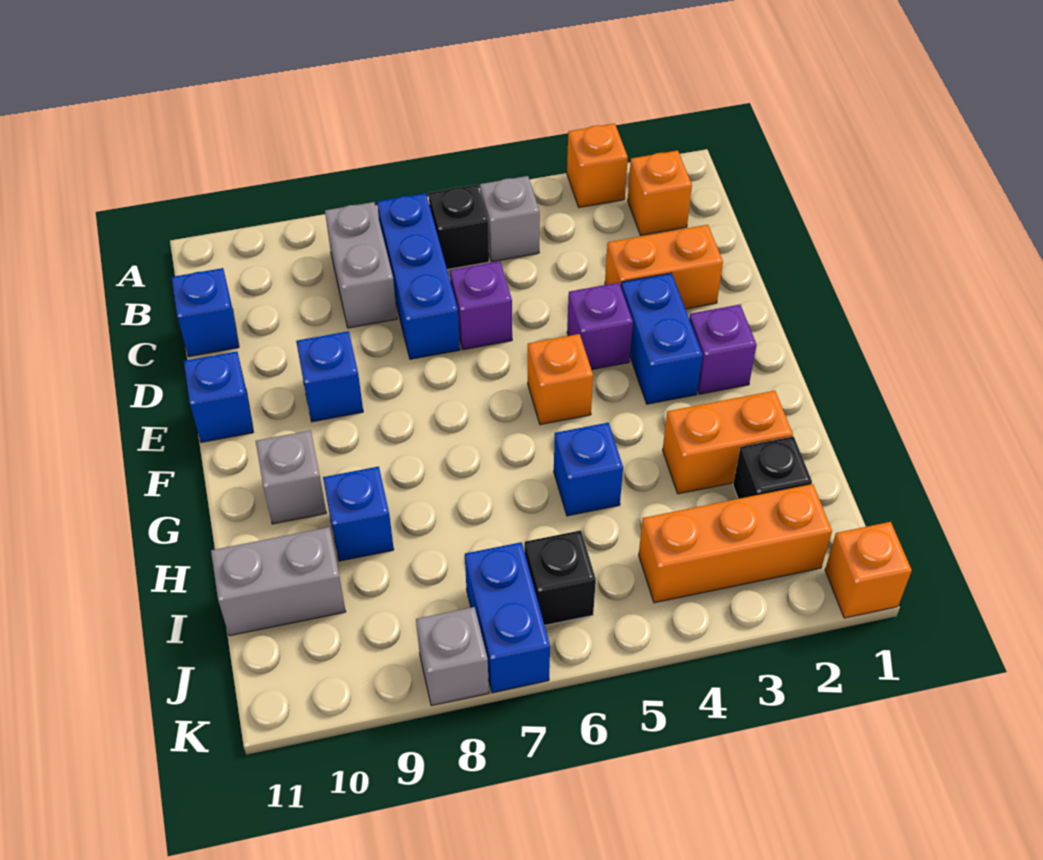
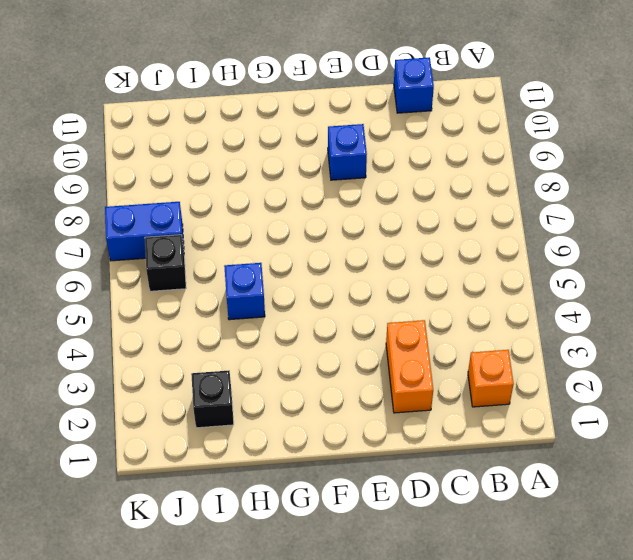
none -> orange brick A3 level 1
none -> grey brick B5 level 1
none -> black brick B6 level 1

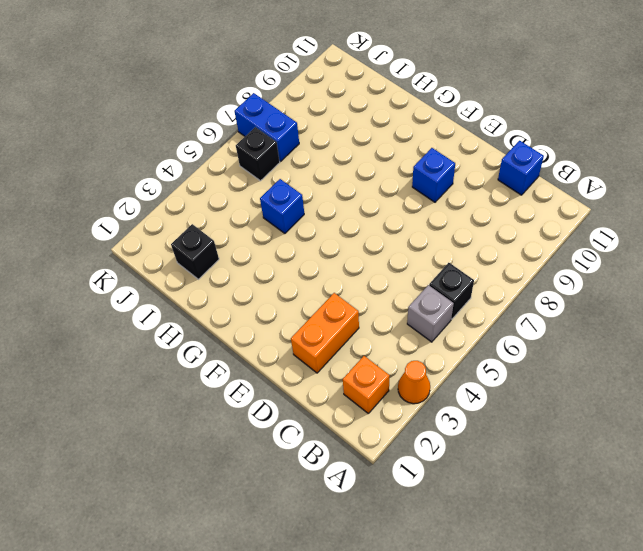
orange cone A3 level 1 -> orange brick A3 level 1
none -> blue brick B7:D7 level 1
none -> grey brick B8:C8 level 1
none -> purple brick D6 level 1

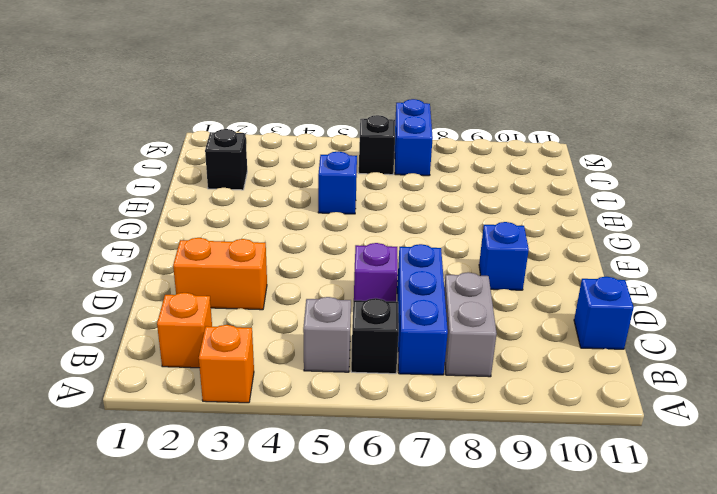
none -> blue brick E3:F3 level 1
none -> purple brick E4 level 1
none -> blue brick E11 level 1

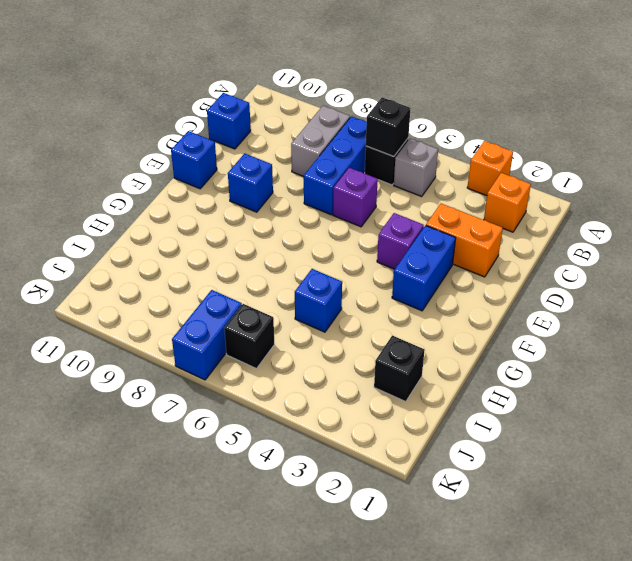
black brick B6 level 2 -> none
none -> purple brick F2 level 1
none -> orange brick F5 level 1
none -> grey brick G10 level 1

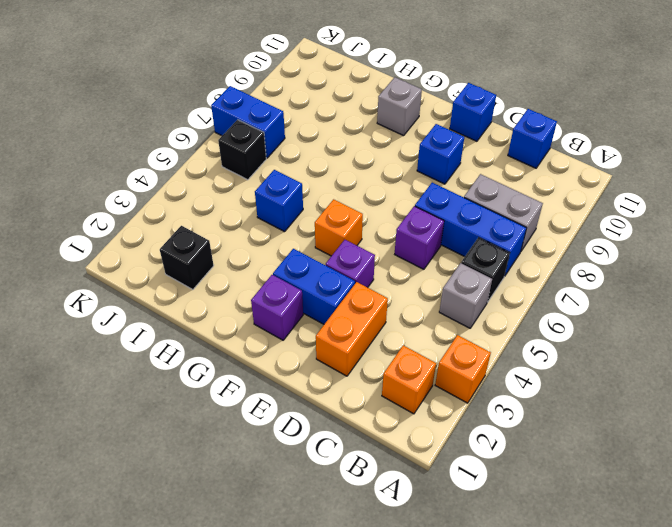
none -> orange brick H2:H3 level 1
none -> blue brick H9 level 1
none -> grey brick I10:I11 level 1

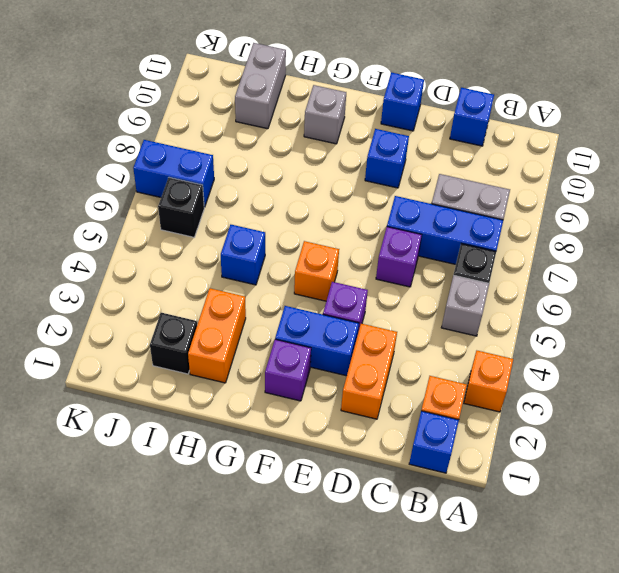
blue brick B1 level 1 -> blue brick H9 level 1
none -> orange brick J2:J4 level 1
none -> orange brick K1 level 1
none -> grey brick K8 level 1

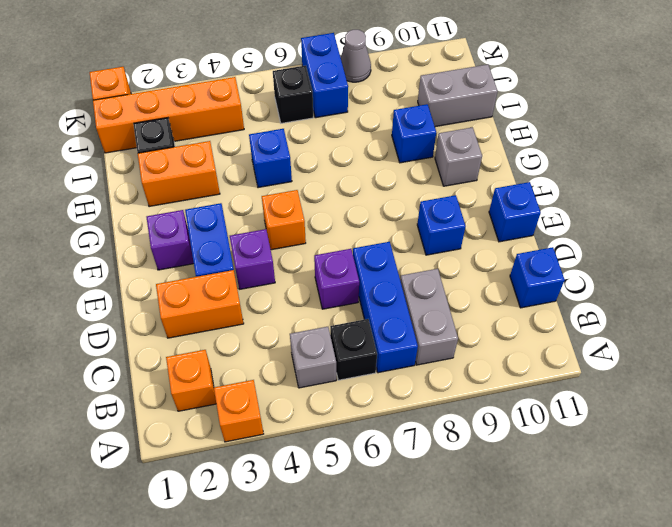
orange brick J1:J4 level 1 -> orange brick J2:J4 level 1
grey cone K8 level 1 -> grey brick K8 level 1

